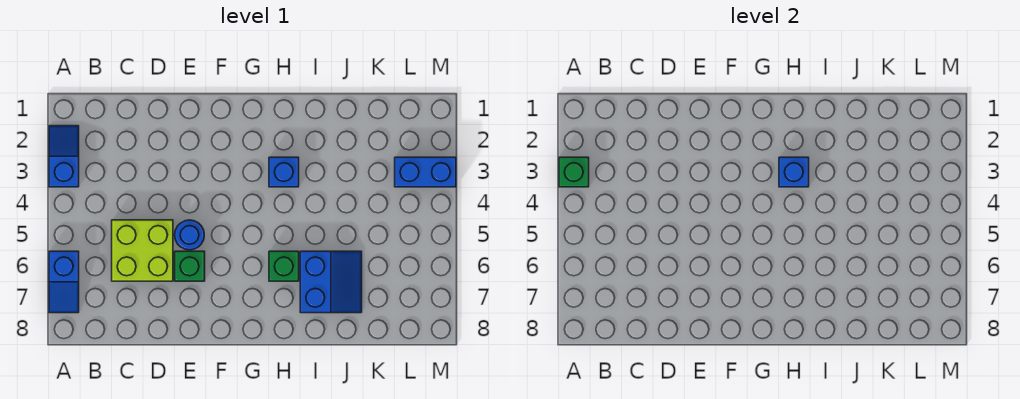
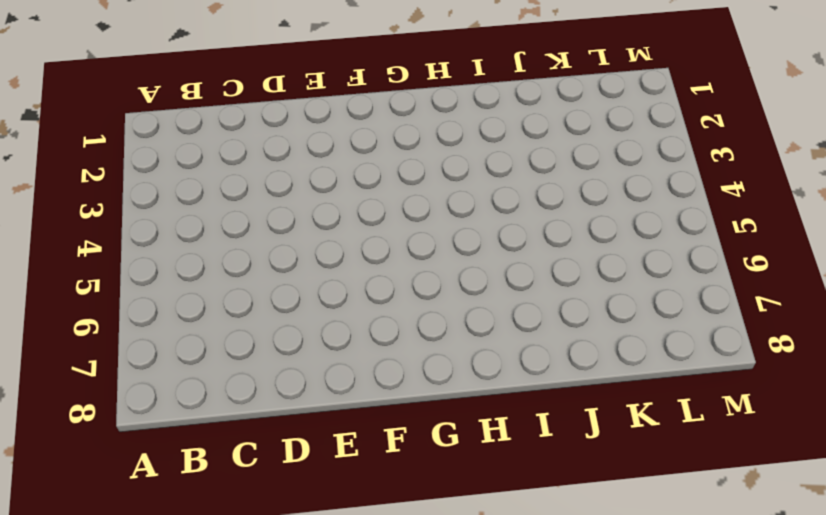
none -> blue slope A2:A3 level 1 top 3
none -> blue slope A6:A7 level 1 top 6

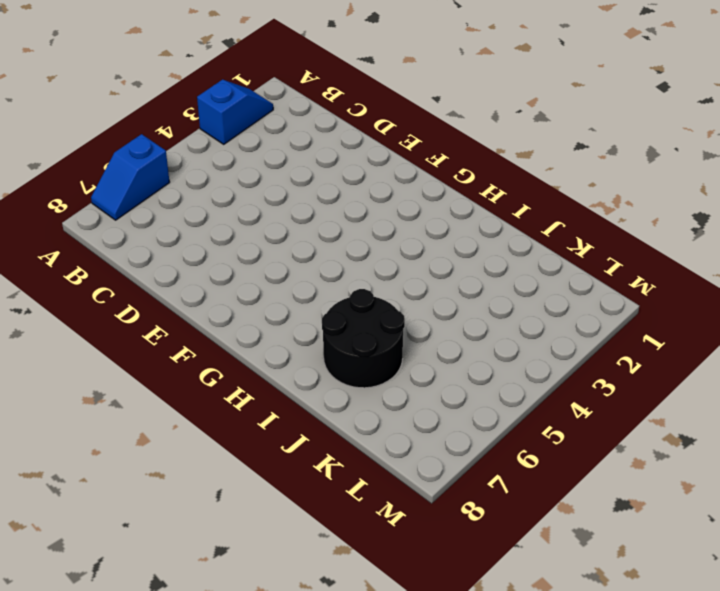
black round brick I6:J7 level 1 -> blue slope I6:J7 level 1 top I
none -> lime brick C5:D6 level 1
none -> blue round brick E5 level 1

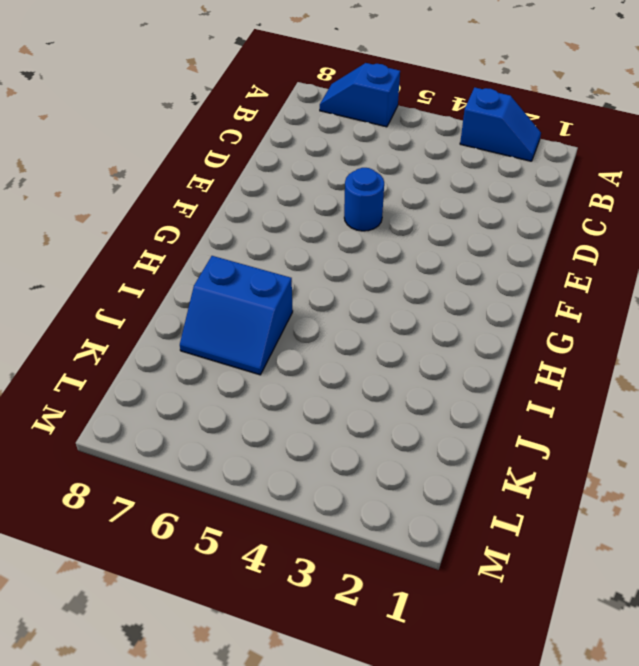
none -> lime brick C5:D6 level 1
none -> green brick E6 level 1

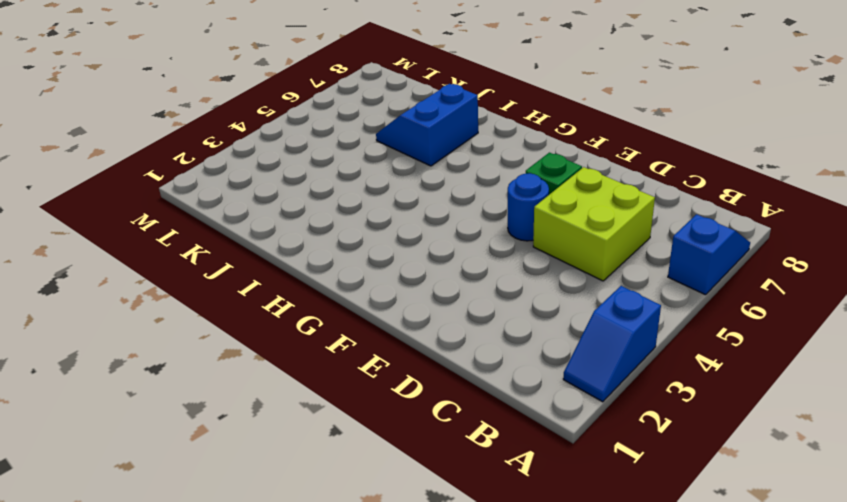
none -> blue brick H3 level 1
none -> green brick H6 level 1

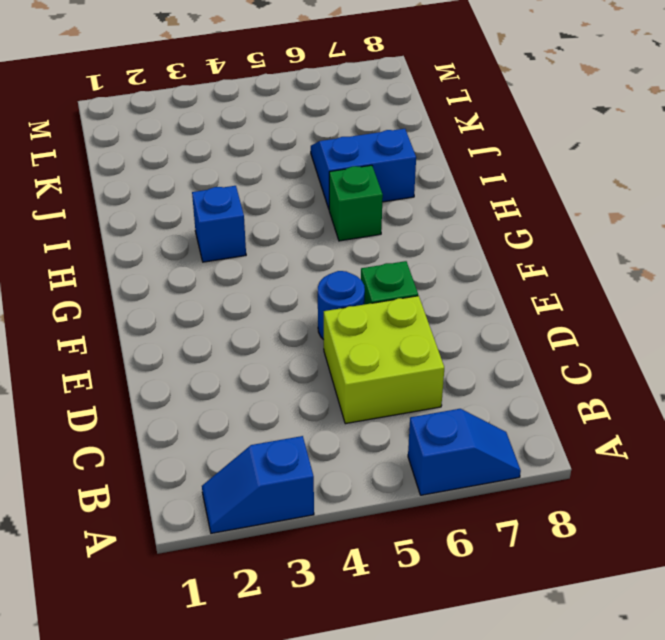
none -> blue brick L3:M3 level 1
none -> green brick A3 level 2

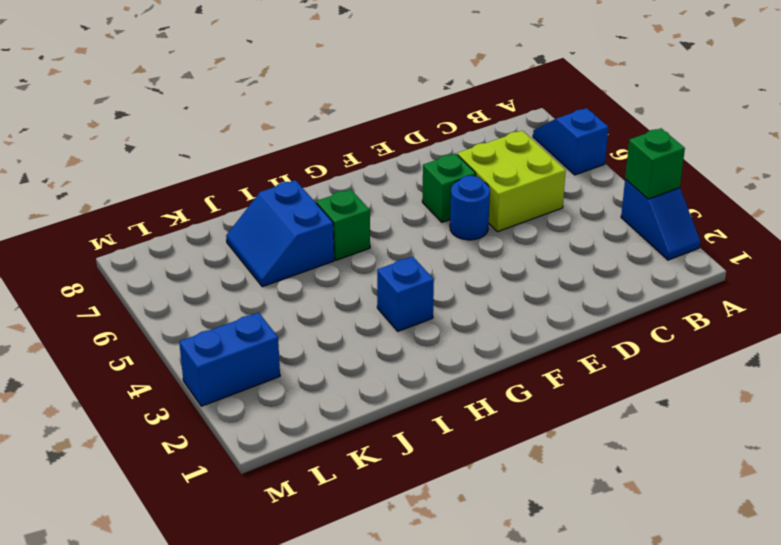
none -> blue brick H3 level 2

